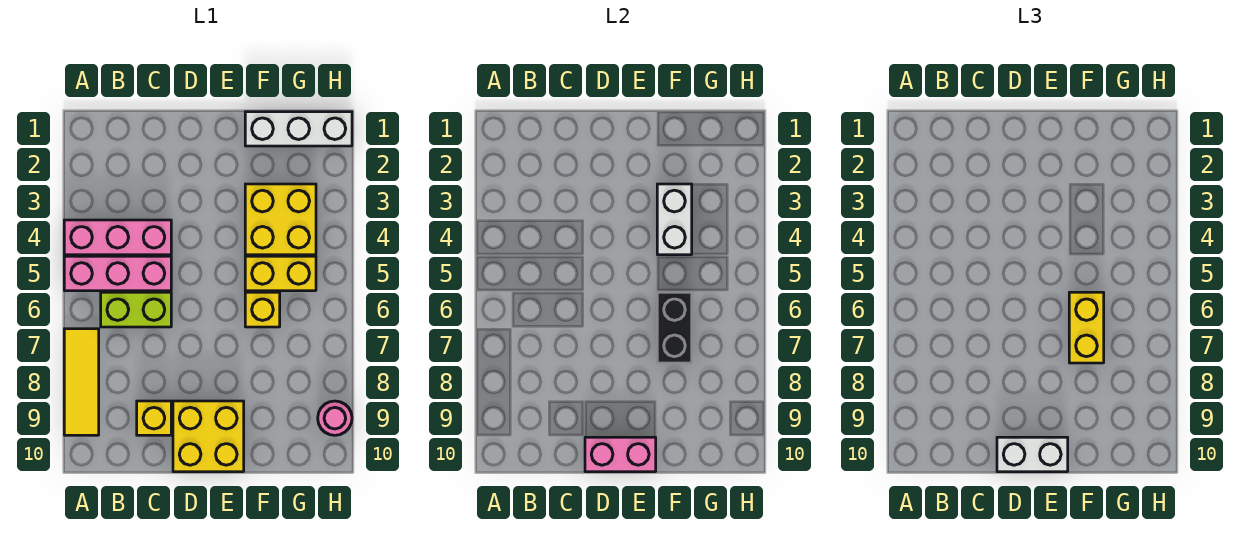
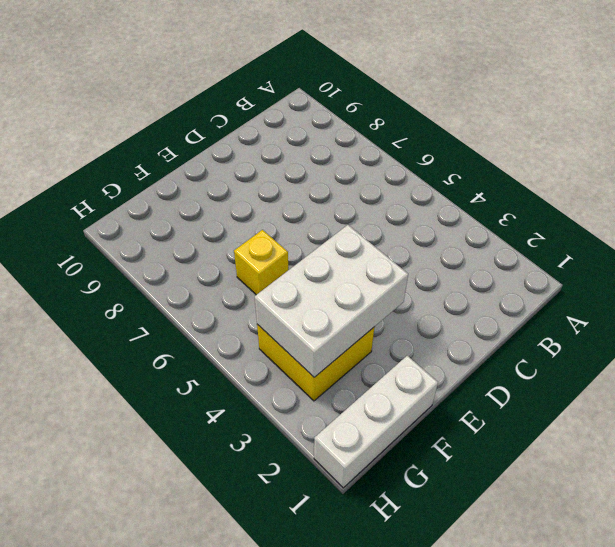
white brick E3:G4 level 2 -> white brick F3:F4 level 2
none -> pink brick A4:C4 level 1
none -> pink brick A5:C5 level 1
none -> yellow tile A7:A9 level 1

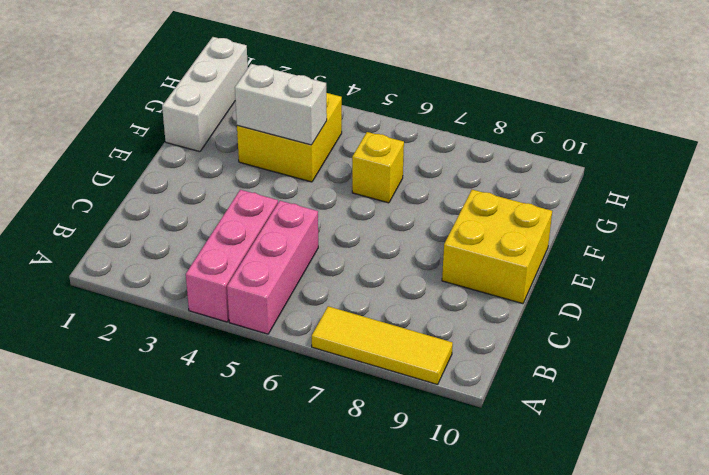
none -> lime brick B6:C6 level 1
none -> yellow brick C9 level 1
none -> yellow brick F5:G5 level 1

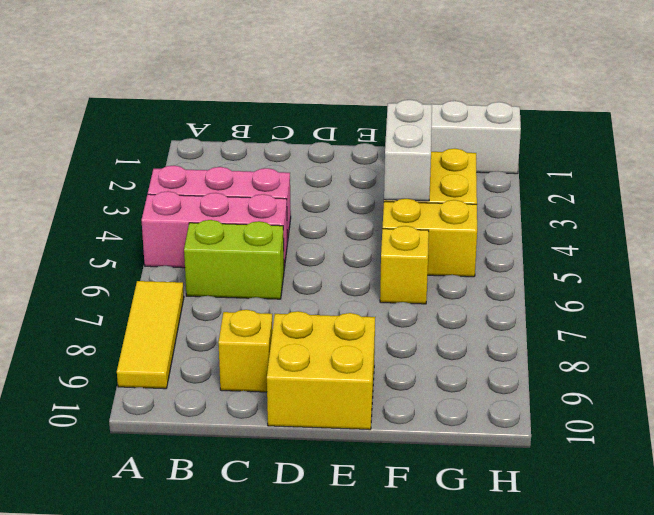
none -> pink round brick H9 level 1
none -> pink brick D10:E10 level 2
none -> black brick F6:F7 level 2

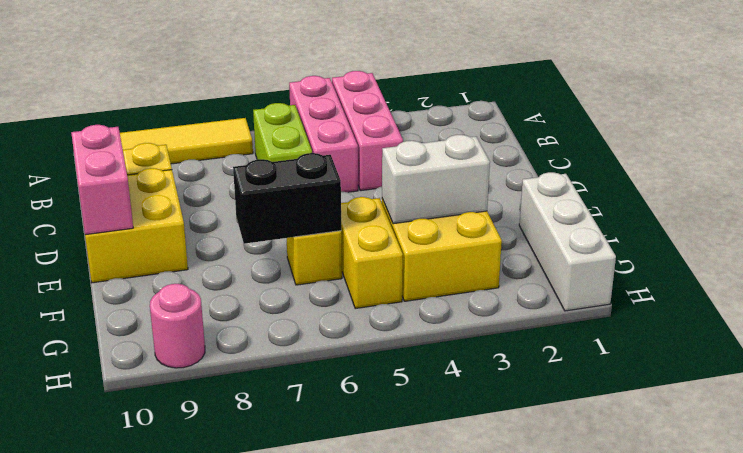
none -> white brick D10:E10 level 3
none -> yellow brick F6:F7 level 3

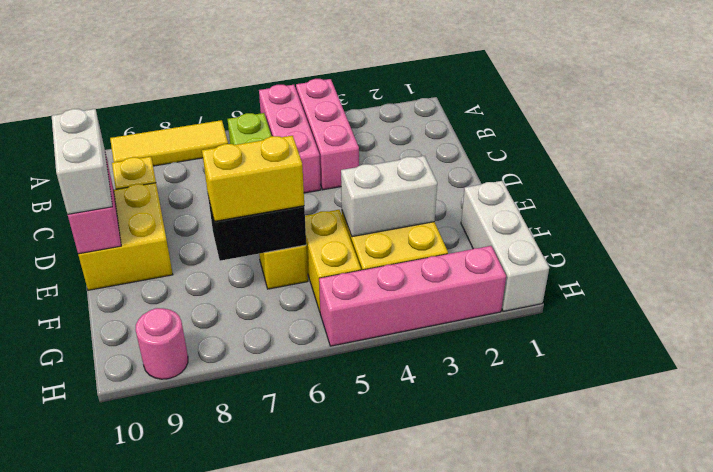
pink brick H2:H5 level 1 -> none

